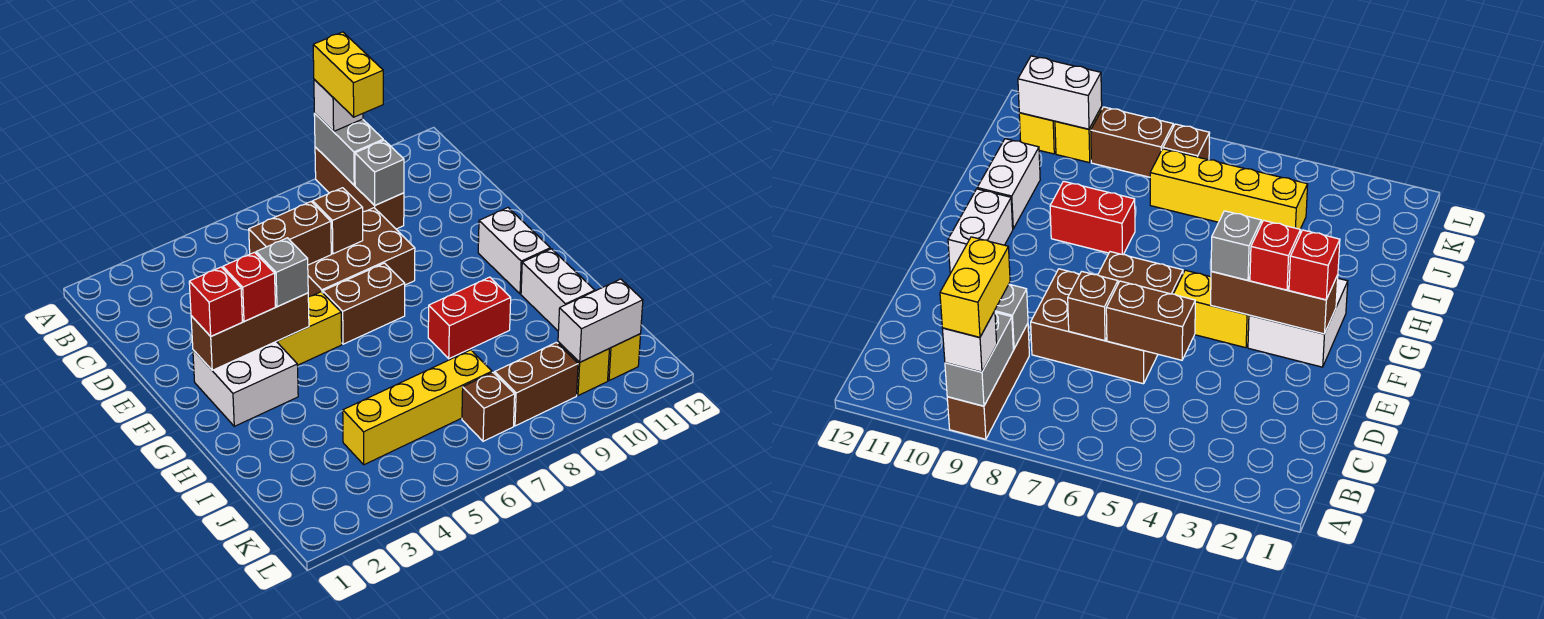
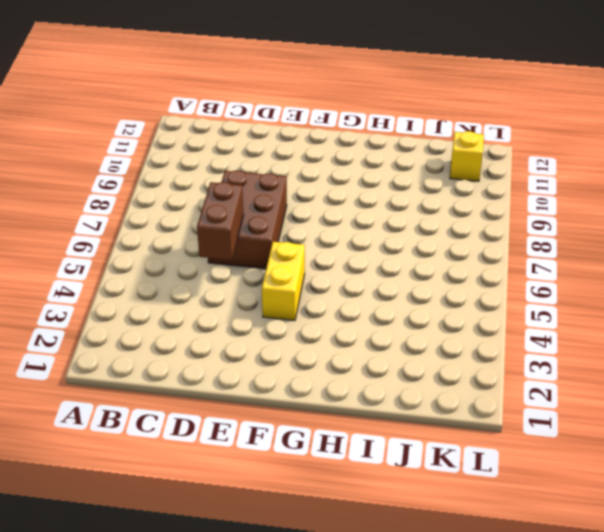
none -> brown brick A9:C9 level 1
none -> white brick F2:G3 level 1
none -> brown brick F6:F7 level 1

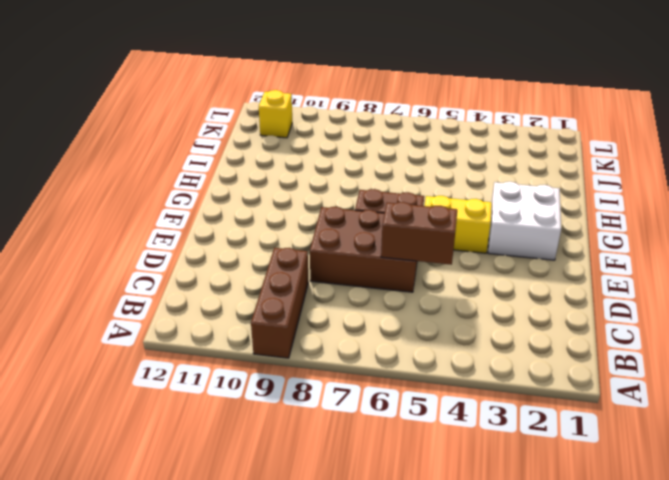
none -> white brick F11:G11 level 1
none -> red brick H8:H9 level 1
none -> white brick H11:I11 level 1

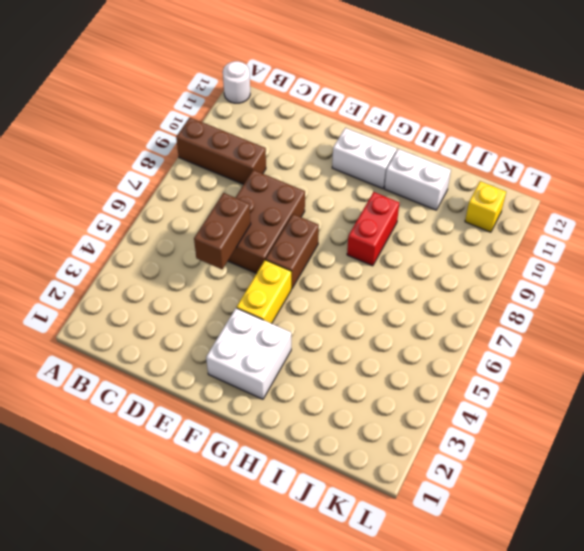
white round brick A12 level 1 -> none
none -> yellow brick J4:J7 level 1
none -> brown brick K7 level 1
none -> brown brick K8:K9 level 1

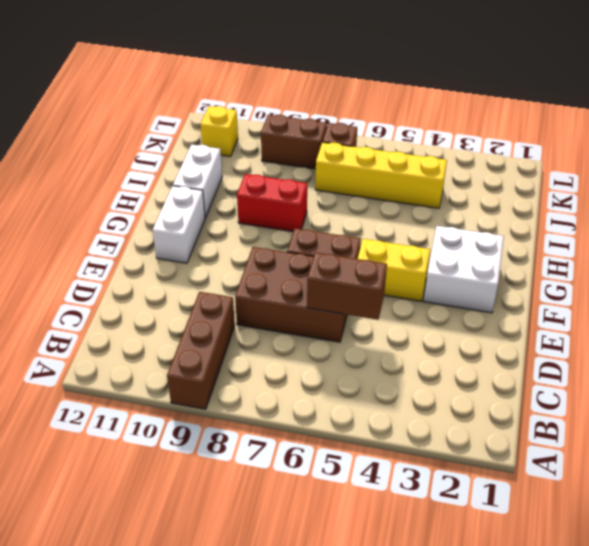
none -> yellow brick K10 level 1
none -> grey brick A9:B9 level 2
none -> grey brick C9 level 2

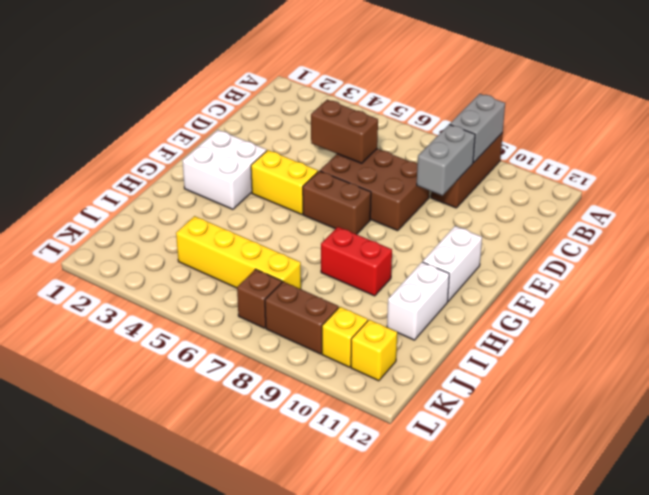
grey brick C9:D9 level 2 -> grey brick C9 level 2
none -> brown brick D7 level 2
none -> brown brick F2:F4 level 2
none -> white brick K10:K11 level 2

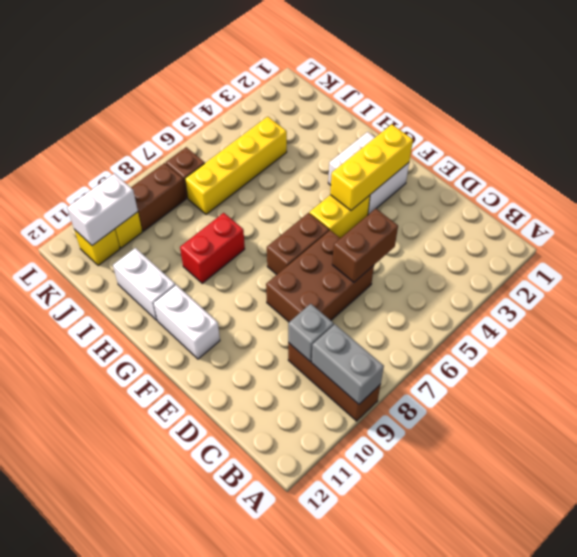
yellow brick F2:F4 level 2 -> brown brick F2:F4 level 2
none -> brown brick D7 level 2
none -> white brick A9 level 3
none -> red brick F2 level 3

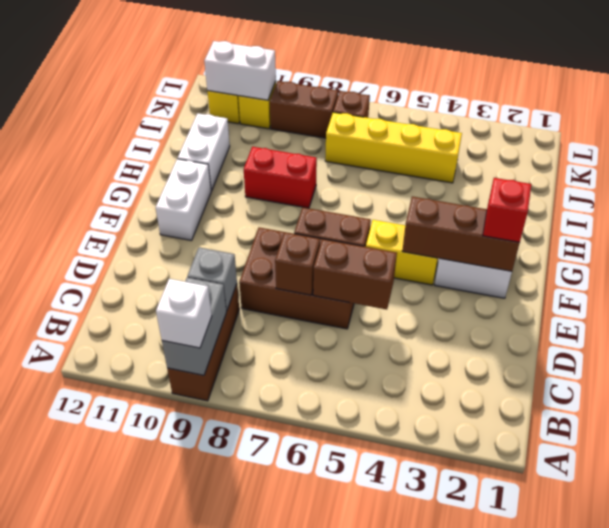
none -> red brick F3 level 3
none -> grey brick F4 level 3
none -> yellow brick A9:B9 level 4

